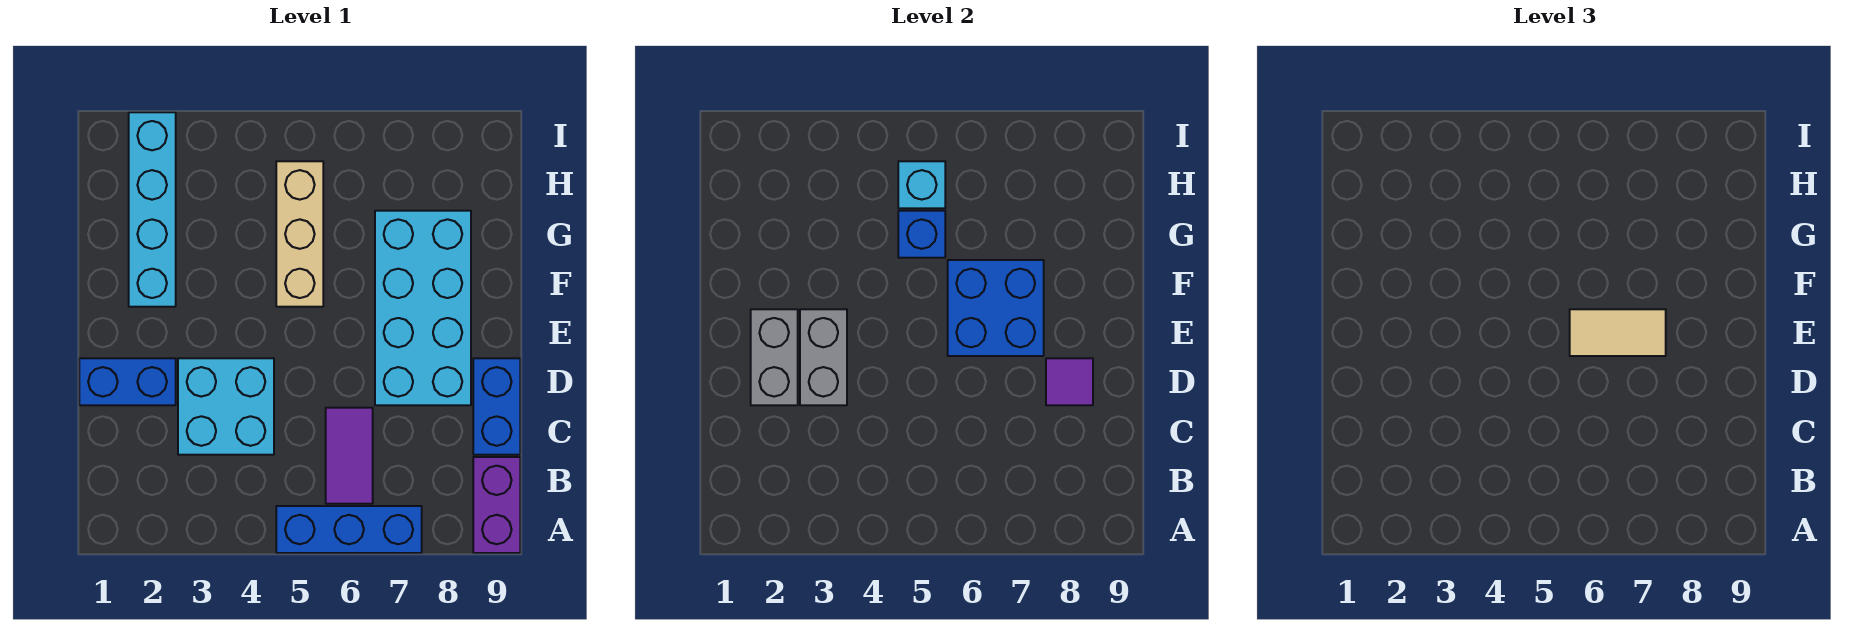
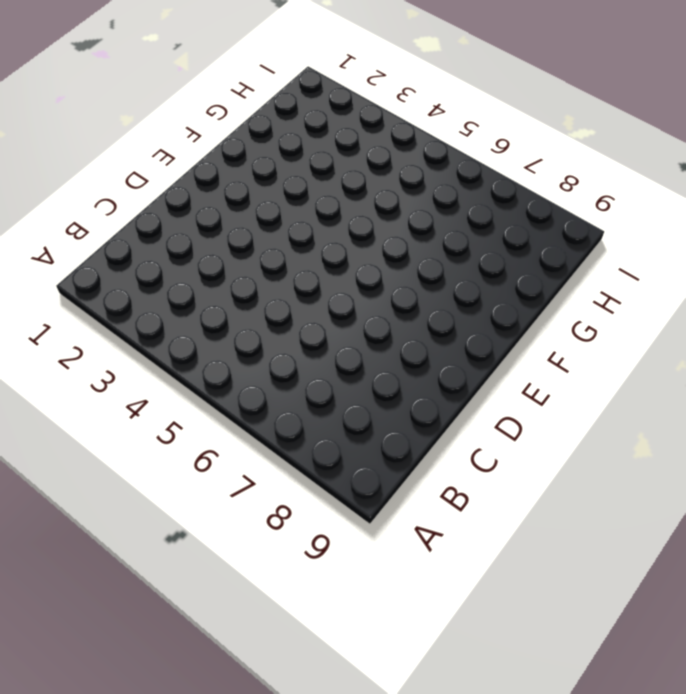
none -> blue brick A5:A7 level 1
none -> purple brick A9:B9 level 1
none -> purple tile B6:C6 level 1

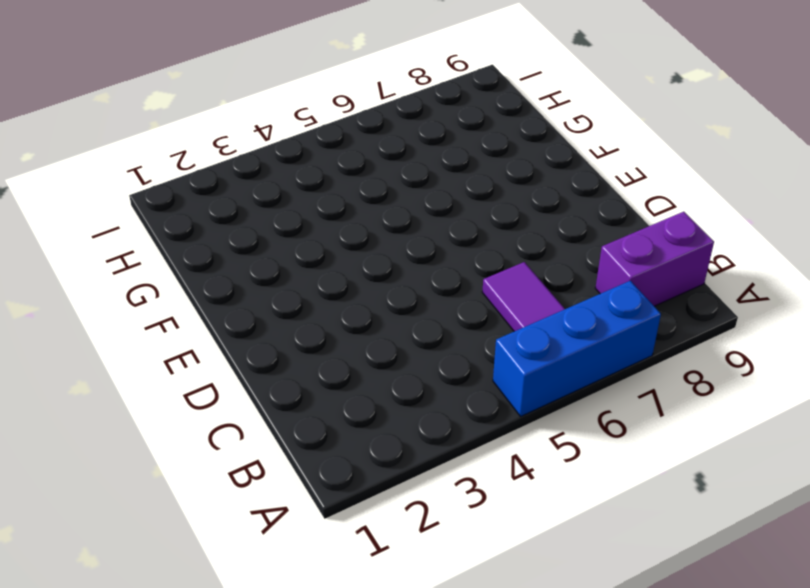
purple brick B8:B9 level 1 -> purple brick A9:B9 level 1
none -> cyan brick C3:D4 level 1
none -> blue brick C9:D9 level 1
none -> blue brick D1:D2 level 1

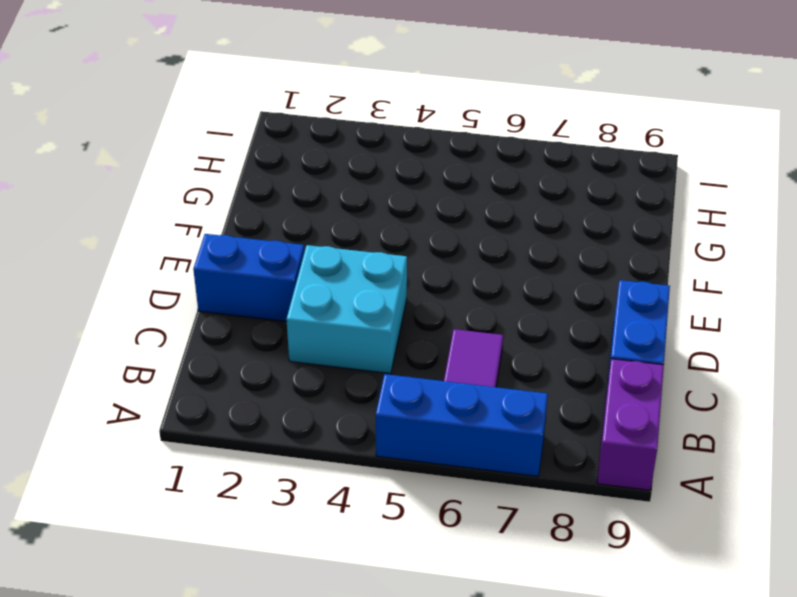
none -> cyan brick D7:G8 level 1
none -> cyan brick F2:I2 level 1
none -> tan brick F5:H5 level 1

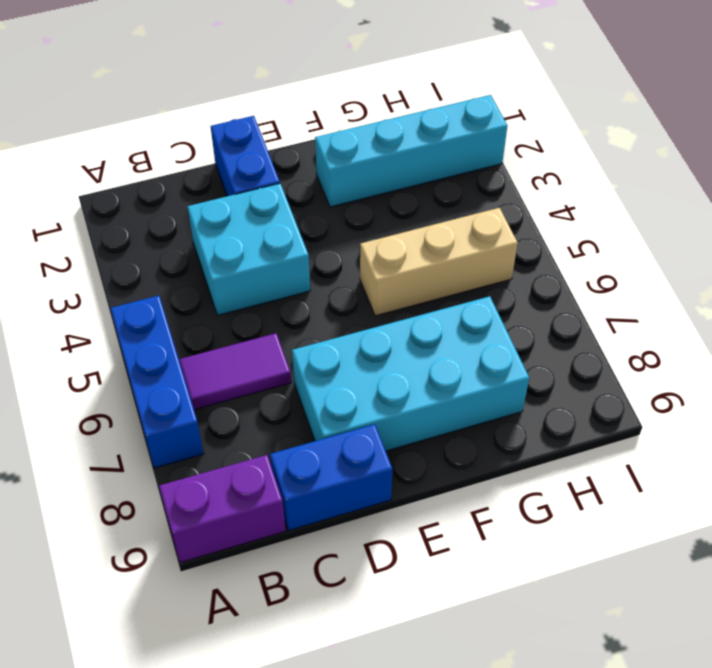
none -> grey brick D2:E2 level 2
none -> grey brick D3:E3 level 2
none -> purple tile D8 level 2

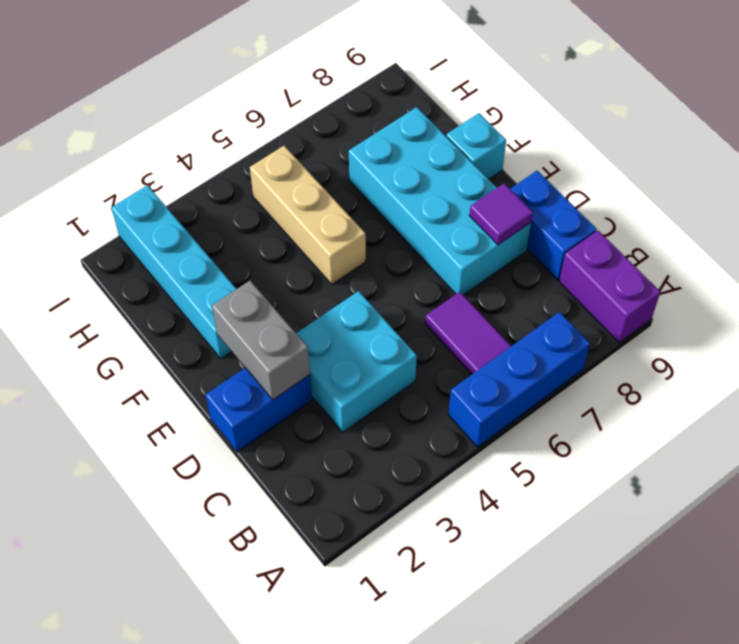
cyan brick F9 level 1 -> cyan brick H5 level 2
none -> grey brick D3:E3 level 2
none -> blue brick E6:F7 level 2
none -> blue brick G5 level 2

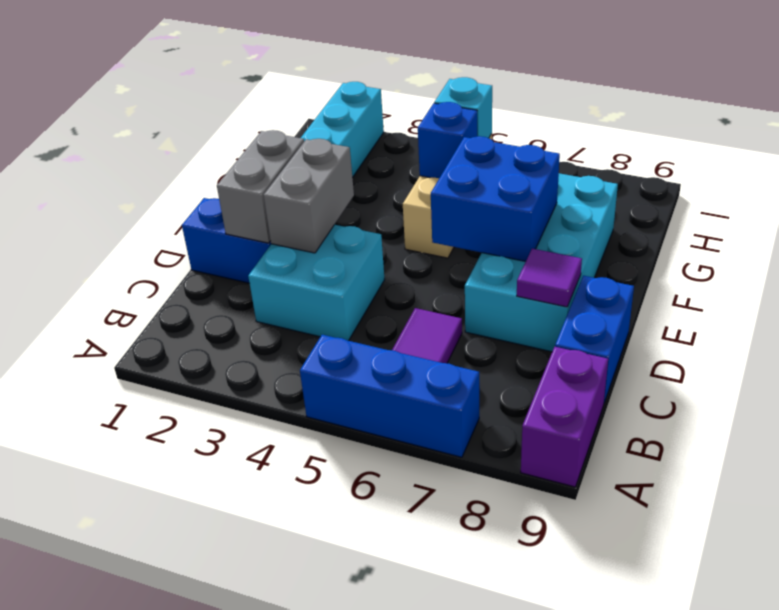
none -> tan tile E6:E7 level 3

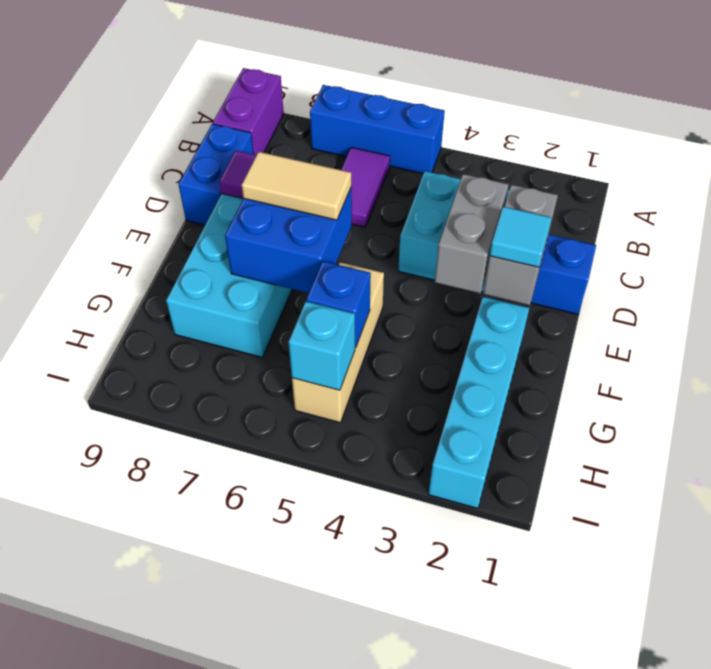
cyan tile E2 level 3 -> none

